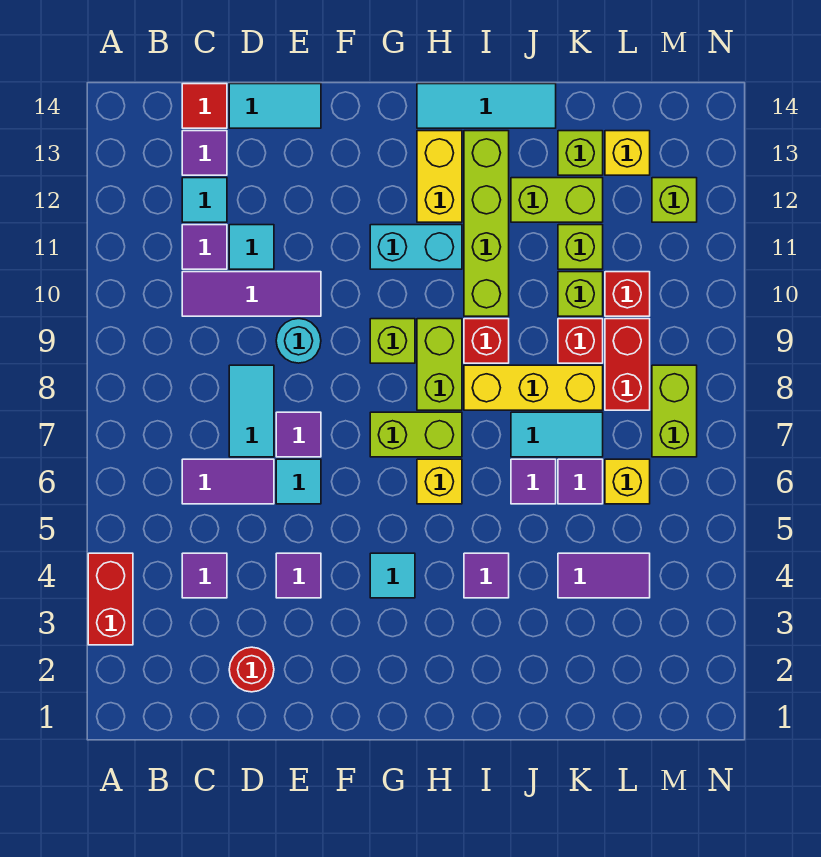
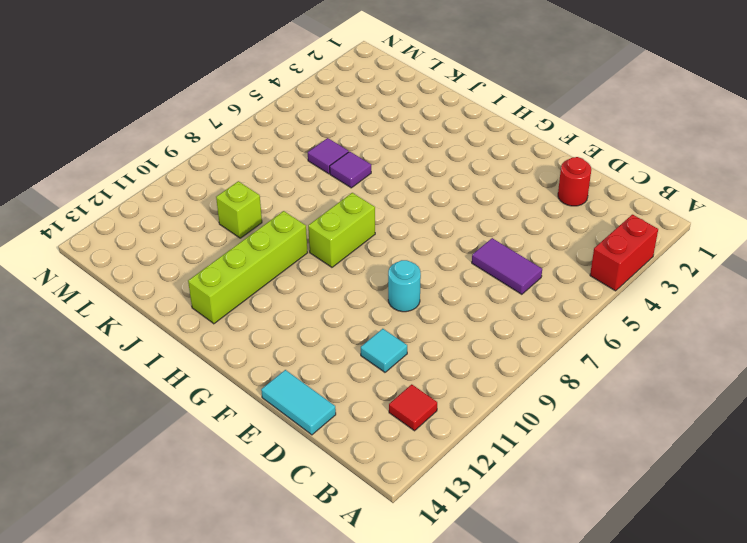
red tile B12 level 1 -> red tile C14 level 1
none -> purple tile C4 level 1
none -> purple tile C10:E10 level 1
none -> purple tile C11 level 1
none -> cyan tile C12 level 1

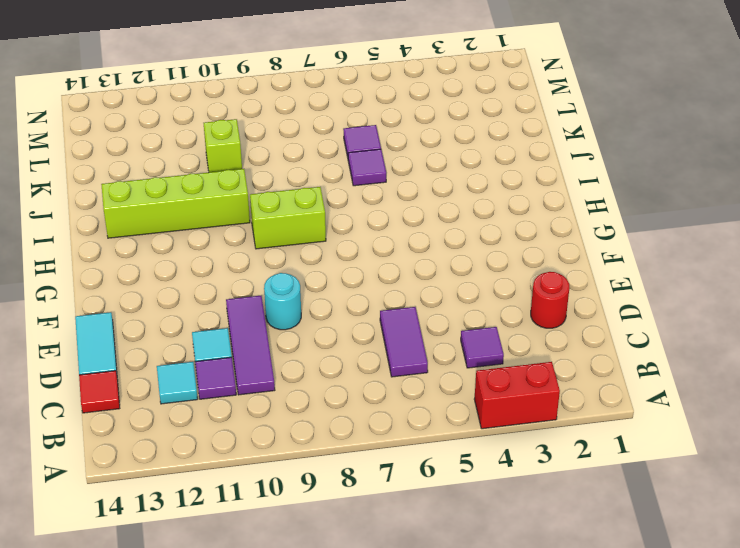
none -> purple tile C13 level 1
none -> cyan tile D7:D8 level 1
none -> purple tile E4 level 1
none -> cyan tile E6 level 1

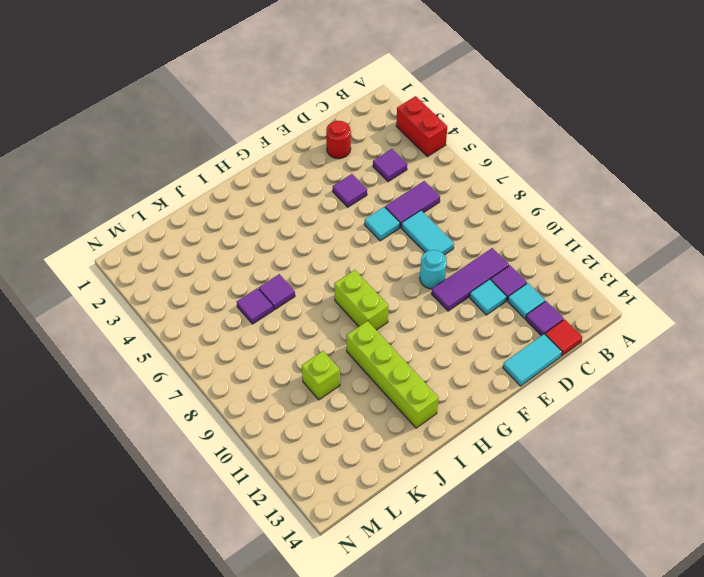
none -> purple tile E7 level 1
none -> cyan tile G4 level 1
none -> lime brick G7:H7 level 1
none -> lime brick G9 level 1

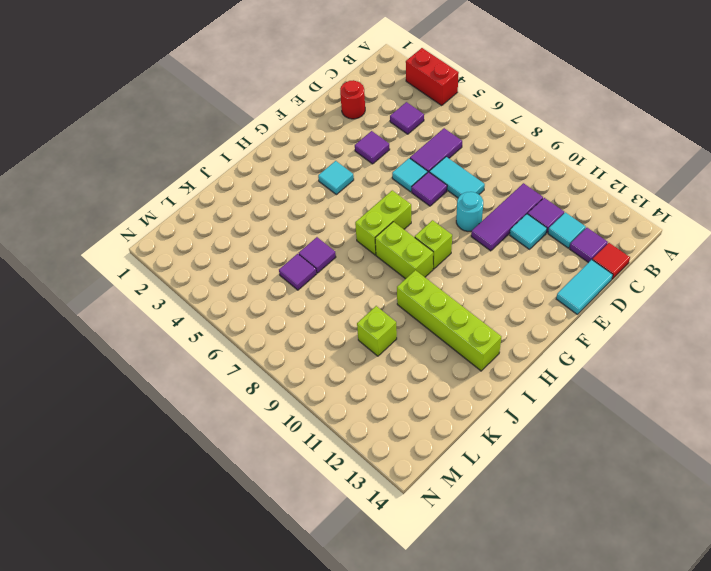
none -> cyan brick G11:H11 level 1
none -> yellow brick H6 level 1
none -> yellow brick H12:H13 level 1
none -> cyan tile H14:J14 level 1

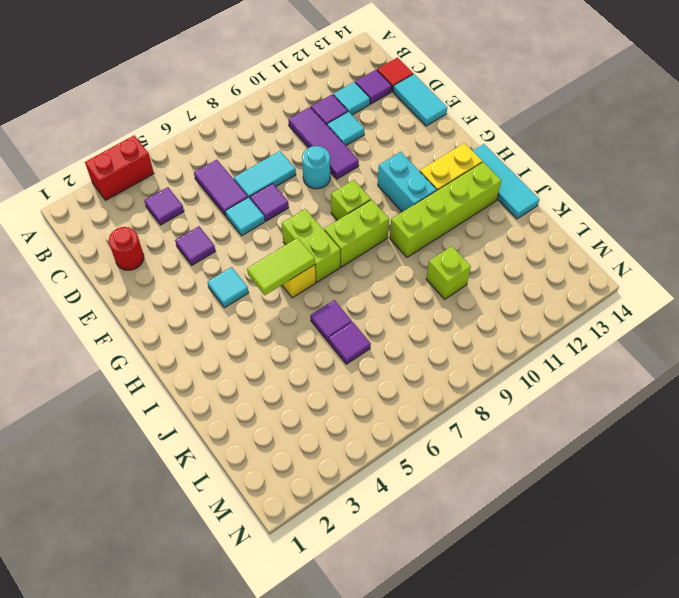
lime tile H5:H6 level 2 -> none
none -> purple tile I4 level 1
none -> yellow brick I8:K8 level 1
none -> red brick I9 level 1
none -> cyan tile J7:K7 level 1

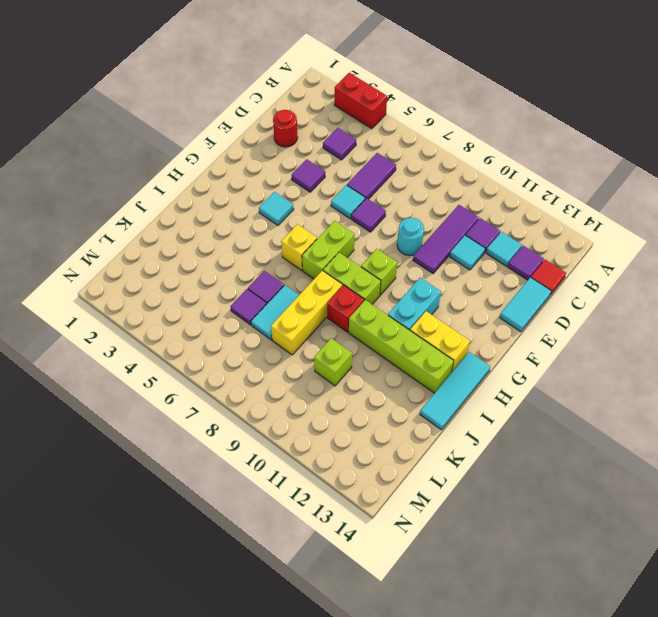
none -> cyan tile D7:D8 level 1
none -> purple tile I4 level 1
none -> lime brick J12:K12 level 1
none -> purple tile K4:L4 level 1

